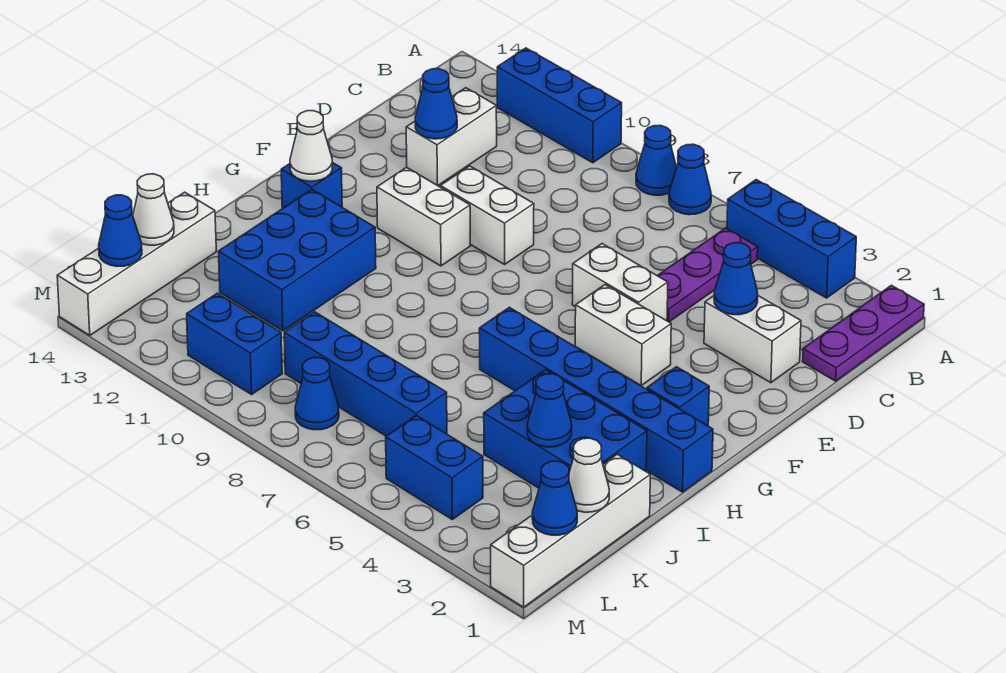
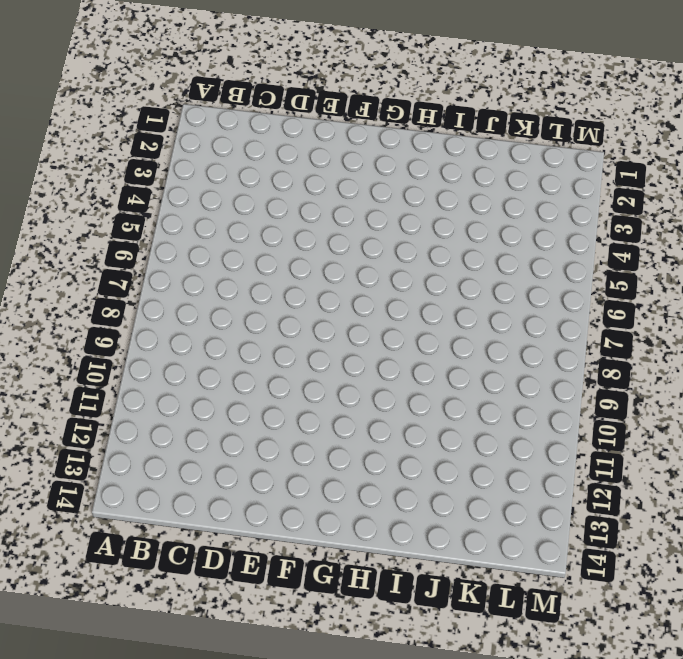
none -> purple plate A1:C1 level 1
none -> blue brick A3:A5 level 1
none -> blue cone A7 level 1
none -> blue cone A8 level 1

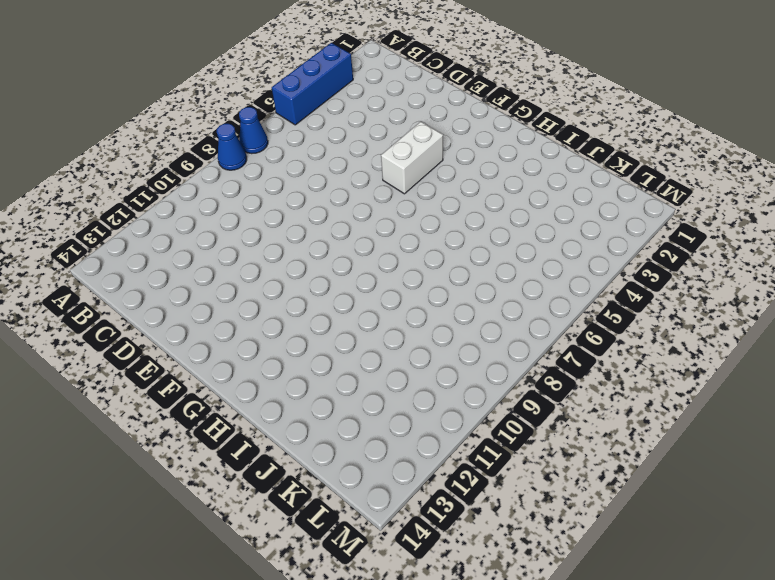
none -> purple plate A1:C1 level 1
none -> blue brick A10:A12 level 1
none -> purple plate B5:D5 level 1
none -> white brick C12:D12 level 1

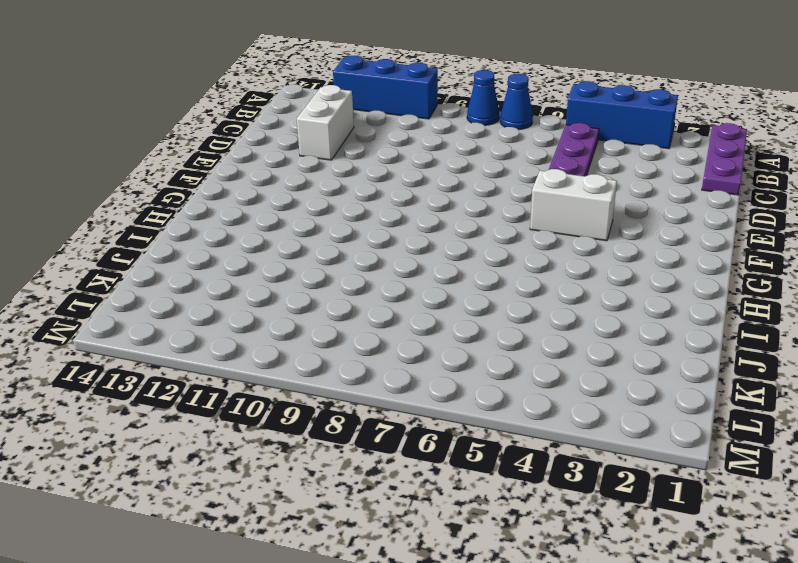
none -> white brick D2:D3 level 1
none -> white brick E5:E6 level 1
none -> white brick E9:E10 level 1
none -> white brick F10:F11 level 1

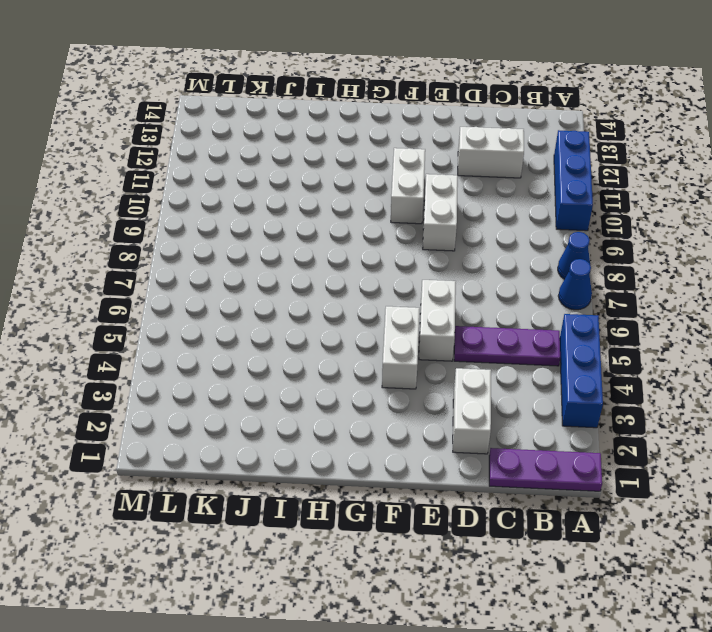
none -> blue brick G2 level 1
none -> blue brick G13 level 1
none -> blue brick H1:H6 level 1
none -> blue brick H11:J12 level 1

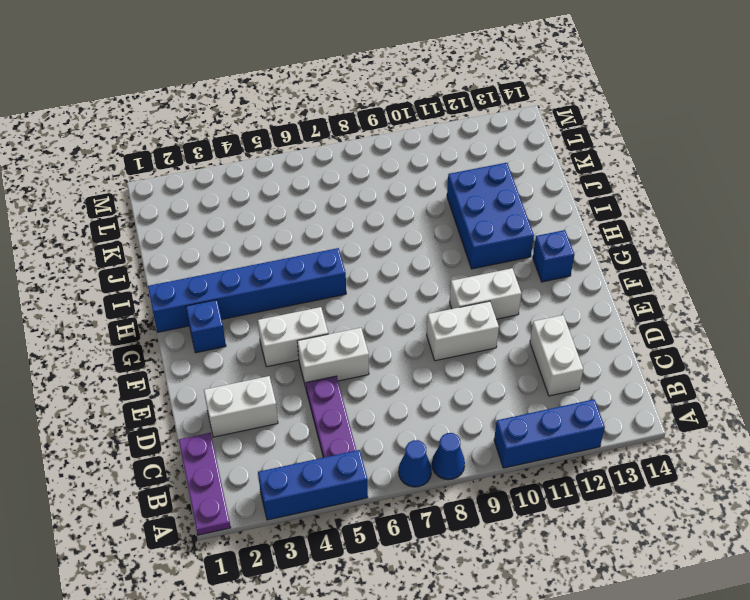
none -> blue brick I2:J4 level 1
none -> white brick J1:M1 level 1
none -> white brick J14:M14 level 1
none -> blue brick K6:K9 level 1

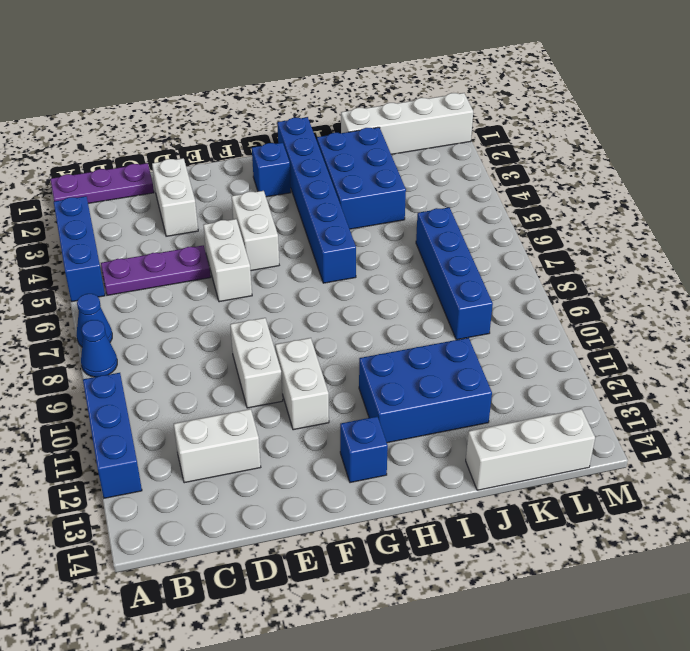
white brick J14:L14 level 1 -> white brick J14:M14 level 1
none -> blue brick L4:L5 level 1
none -> blue cone L8 level 1
none -> blue brick L10:L11 level 1
none -> blue cone D3 level 2

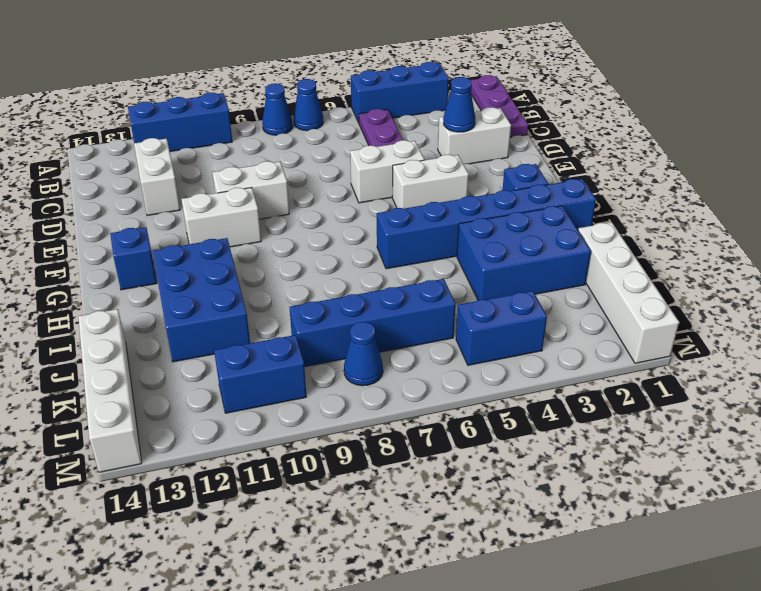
none -> blue cone D12 level 2
none -> white cone G13 level 2
none -> blue cone J3 level 2
none -> white cone K1 level 2

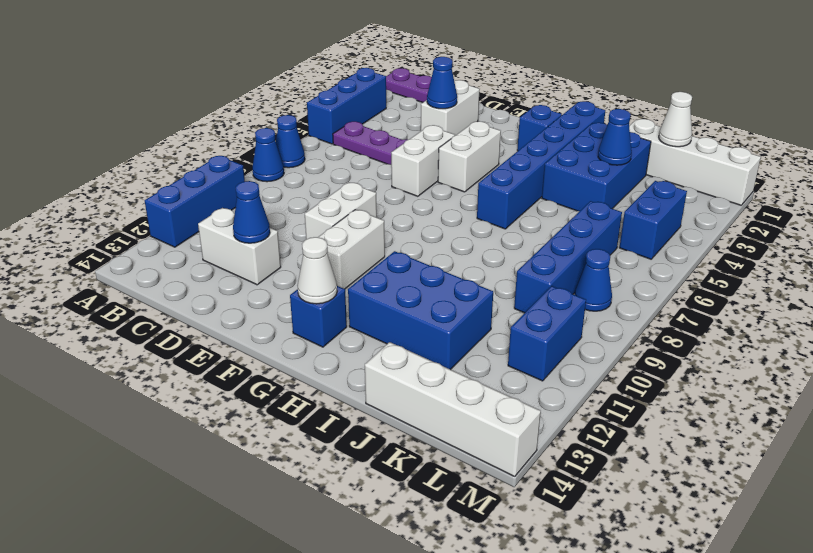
none -> white cone K14 level 2
none -> blue cone L1 level 2
none -> blue cone L14 level 2

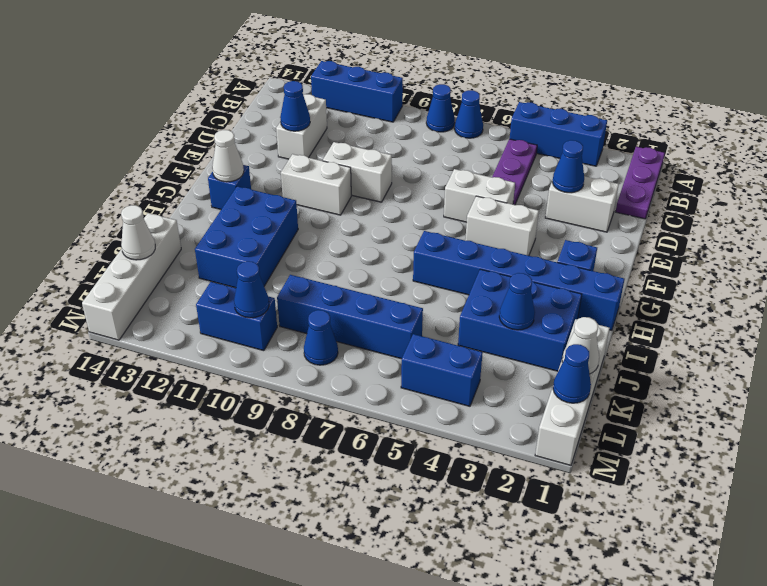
blue cone L10 level 2 -> blue cone L14 level 2

